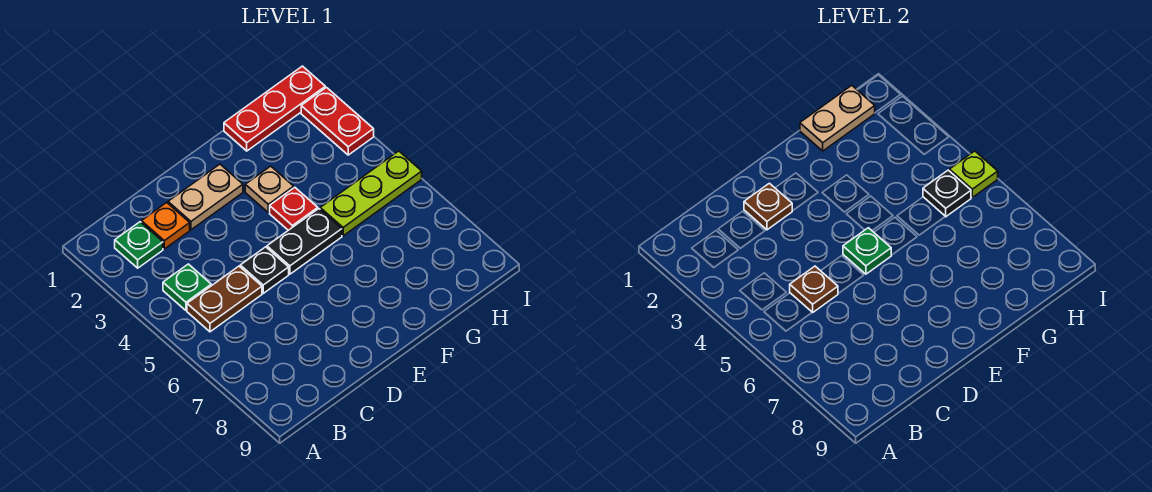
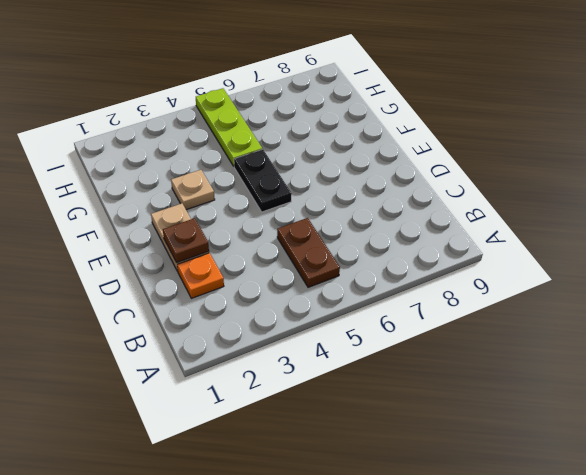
none -> green plate B2 level 1
none -> green plate B4 level 1
none -> black plate D5 level 1

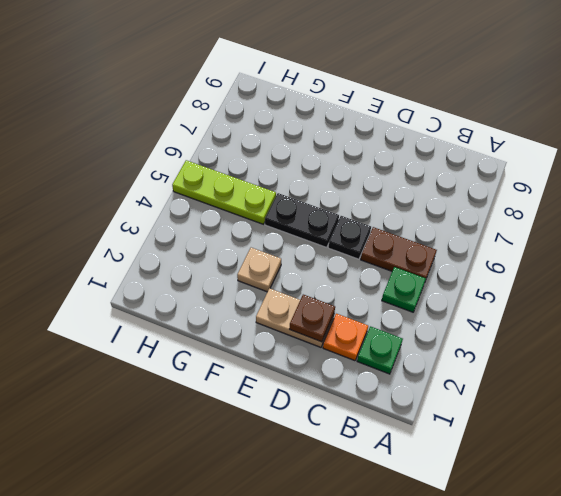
none -> red plate F4 level 1
none -> red plate G1:I1 level 1
none -> red plate I2:I3 level 1

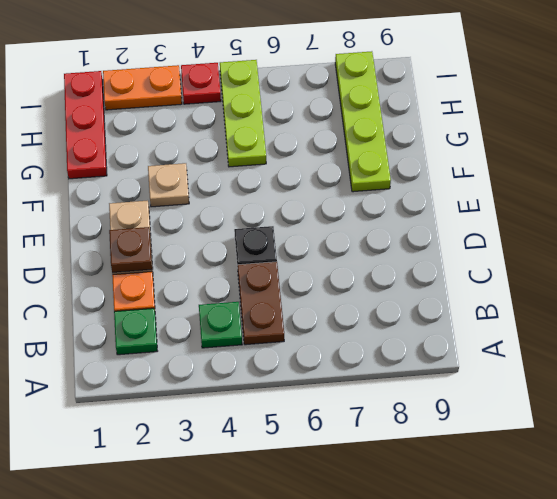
lime plate F8:I8 level 1 -> none
orange plate I2:I3 level 1 -> red plate I2:I3 level 1
red plate I4 level 1 -> red plate F4 level 1
none -> black plate E5:F5 level 1
none -> brown plate C5 level 2
none -> green plate E5 level 2

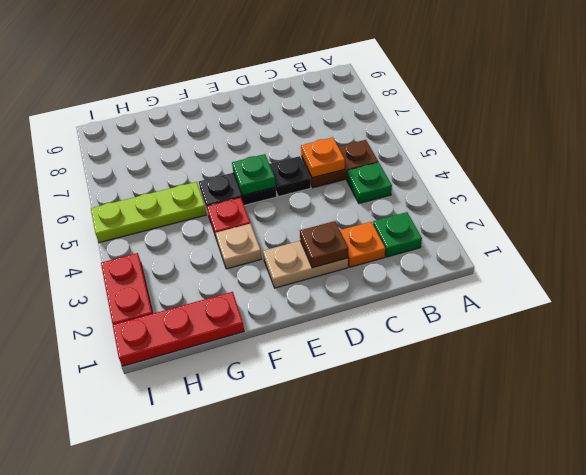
orange plate C5 level 2 -> brown plate C5 level 2
none -> tan plate G1:H1 level 2
none -> black plate H5 level 2
none -> lime plate I5 level 2

